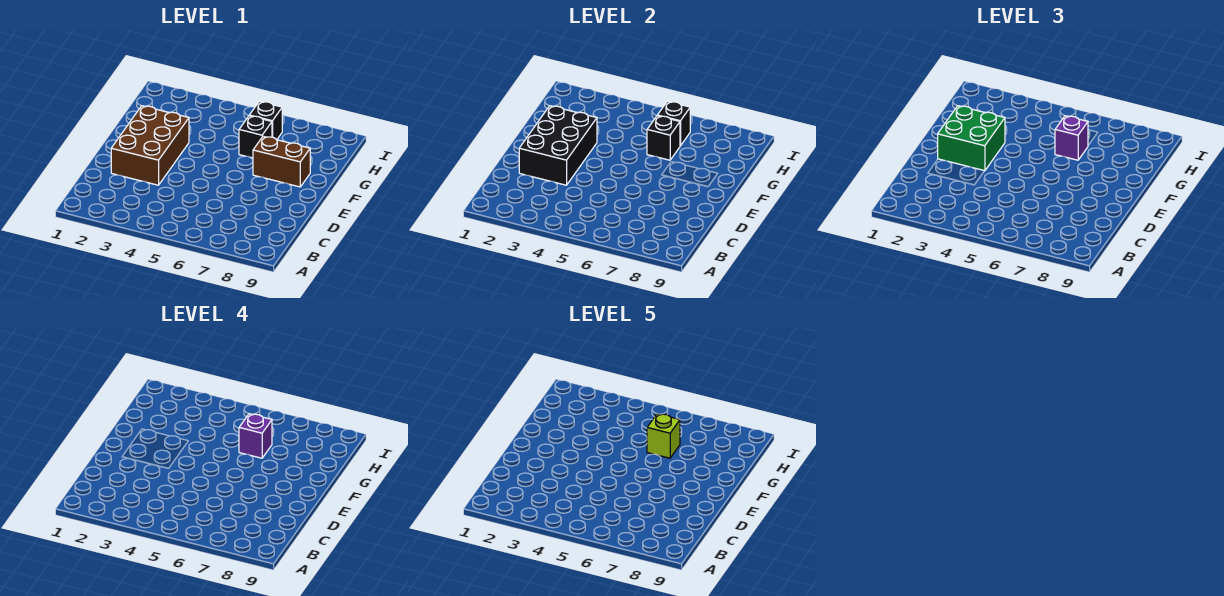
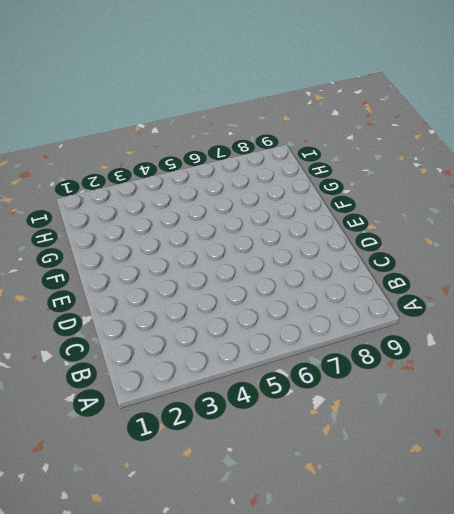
none -> brown brick D2:F3 level 1
none -> brown brick F7:F8 level 1

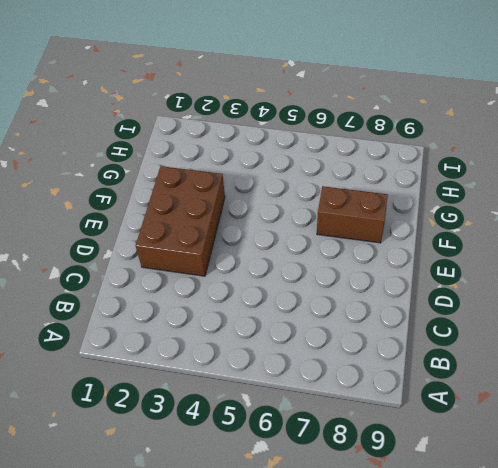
none -> black brick G6 level 1
none -> black brick H6 level 1

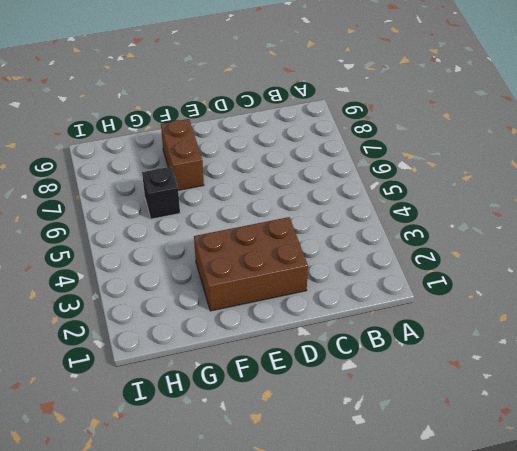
none -> black brick H6 level 1
none -> black brick D2:F3 level 2

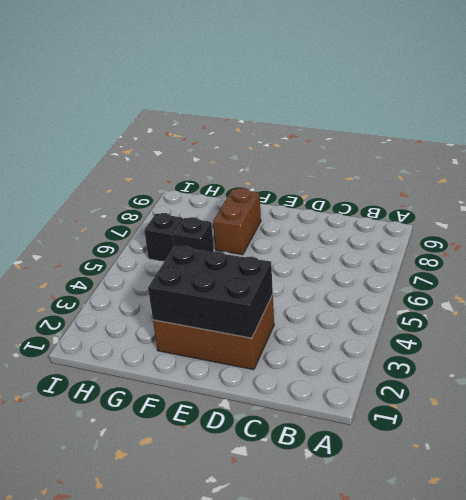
none -> black brick G6 level 2
none -> black brick H6 level 2

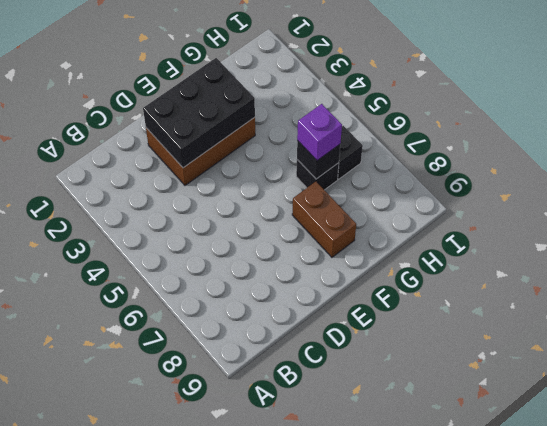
none -> black brick H6 level 2
none -> green brick E2:F3 level 3

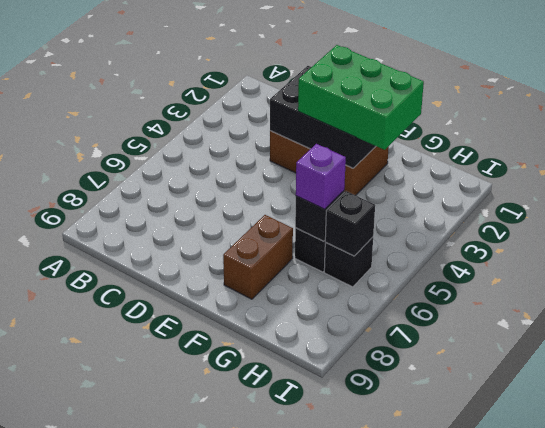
green brick E2:G3 level 3 -> green brick E2:F3 level 3
none -> purple brick G6 level 4
none -> lime brick G6 level 5

